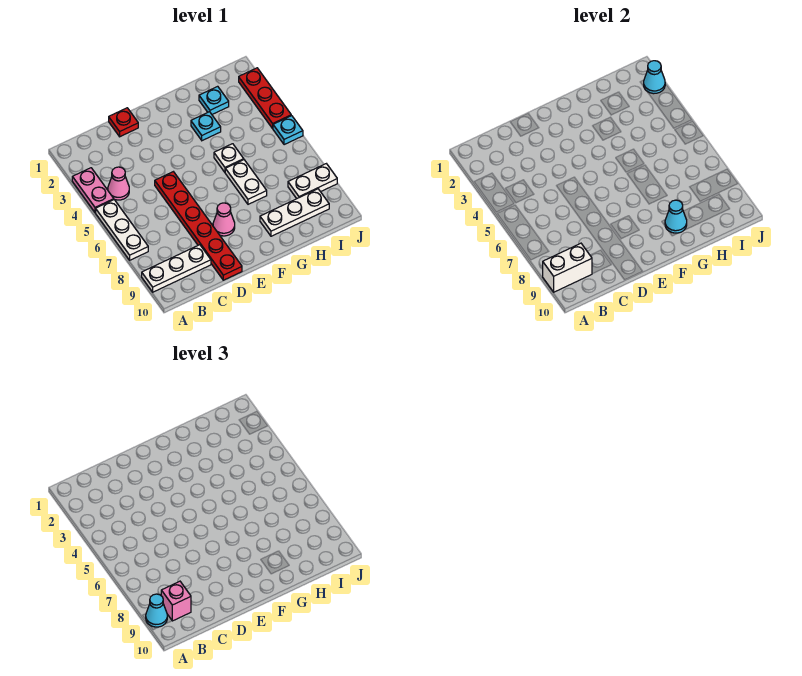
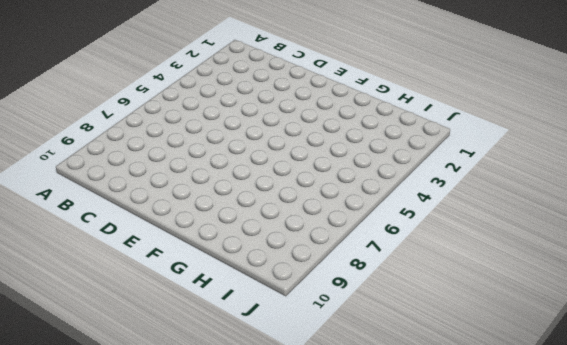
none -> pink plate A3:A4 level 1
none -> white plate A5:A7 level 1
none -> white plate A9:C9 level 1

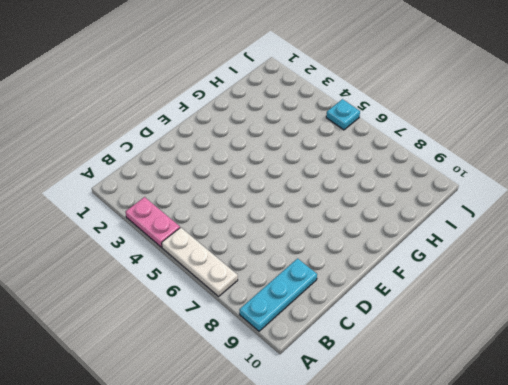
cyan plate A9:C9 level 1 -> white plate A9:C9 level 1
none -> pink cone B4 level 1
none -> red plate D1 level 1
none -> red plate D5:D10 level 1

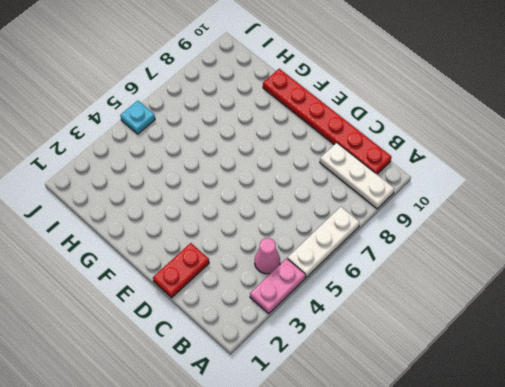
red plate B10:G10 level 1 -> red plate D5:D10 level 1
red plate D1:D2 level 1 -> red plate D1 level 1
none -> pink cone E8 level 1
none -> cyan plate G3 level 1
none -> white plate G5 level 1

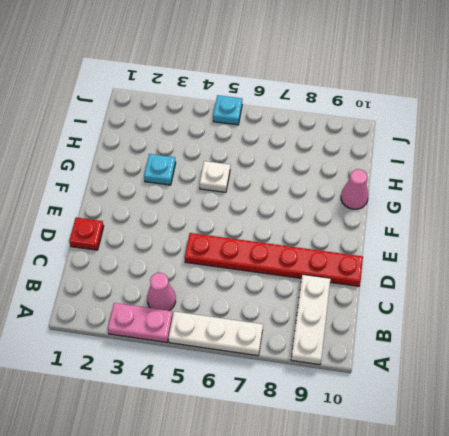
pink cone G10 level 1 -> pink cone E8 level 1
none -> white plate G6:G7 level 1
none -> white plate G9:I9 level 1
none -> cyan plate H2 level 1

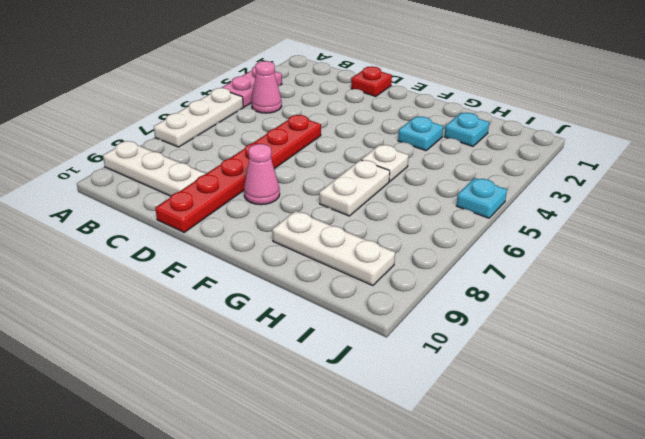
none -> white plate I8:J8 level 1
none -> red plate J2:J4 level 1
none -> white brick A9:B9 level 2

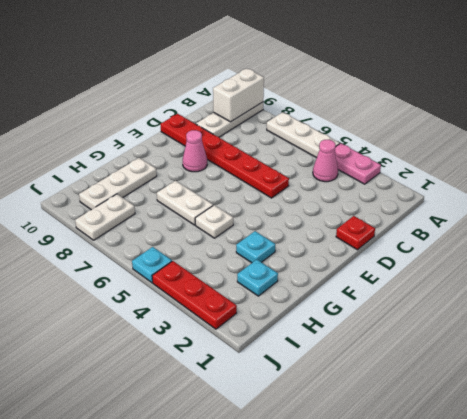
none -> cyan cone G9 level 2
none -> cyan cone J2 level 2
none -> cyan cone A9 level 3

